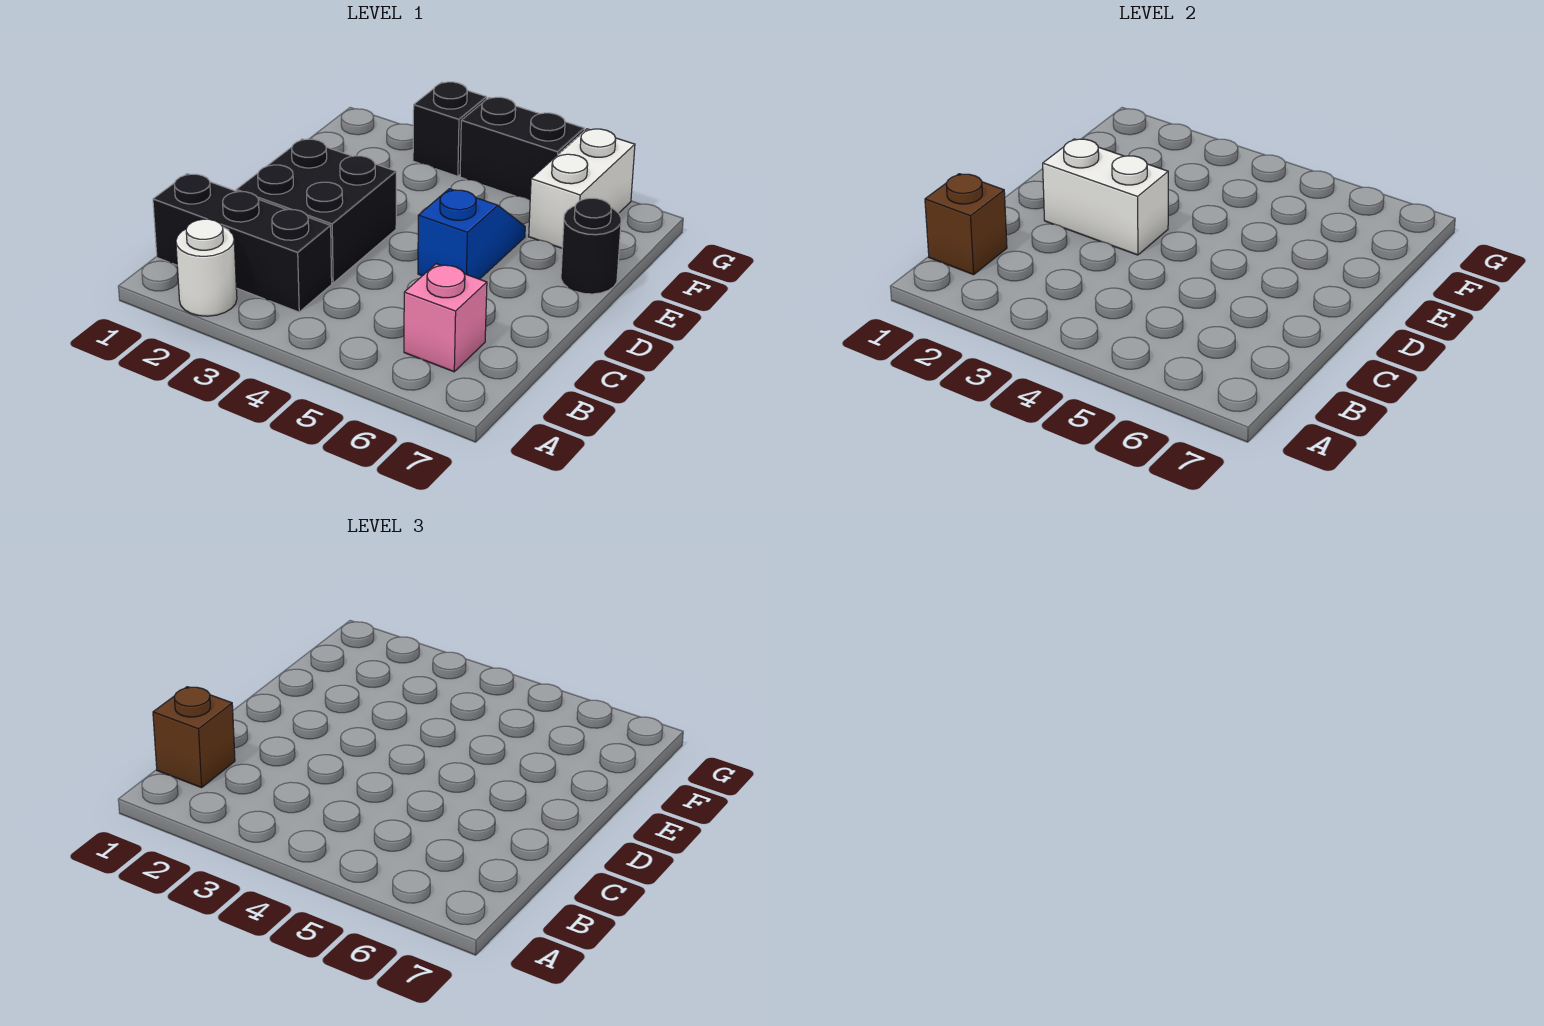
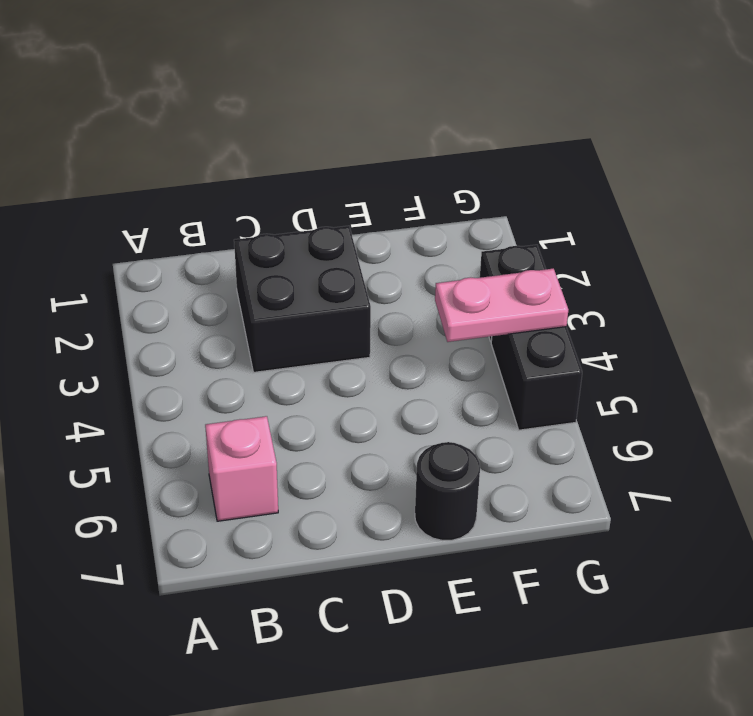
pink plate F4:G4 level 2 -> none
none -> white round brick A2 level 1
none -> black brick B1:B3 level 1
none -> blue slope D5:E5 level 1 top D

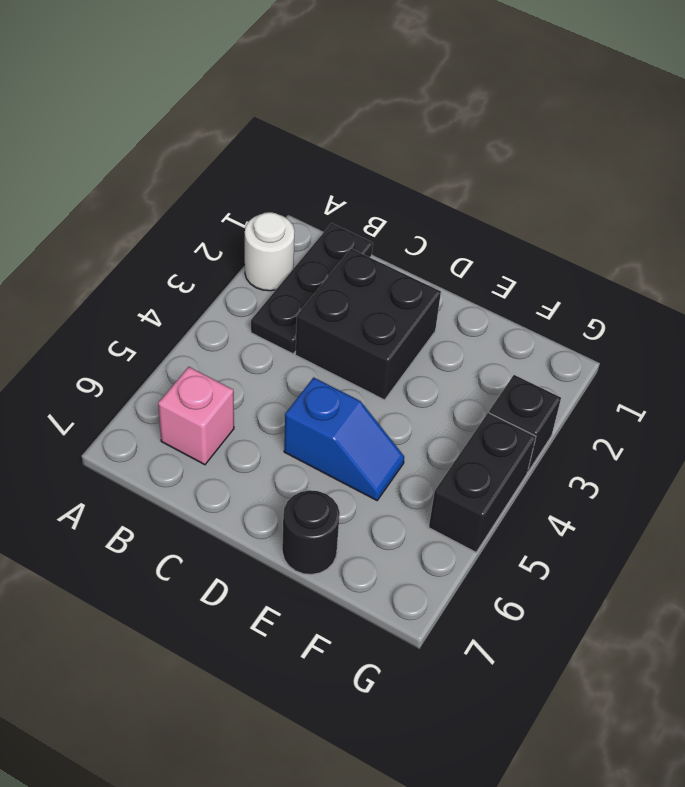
black plate B1:B3 level 1 -> black brick B1:B3 level 1
none -> white brick F6:G6 level 1
none -> brown brick B1 level 2
none -> white brick D2:D3 level 2

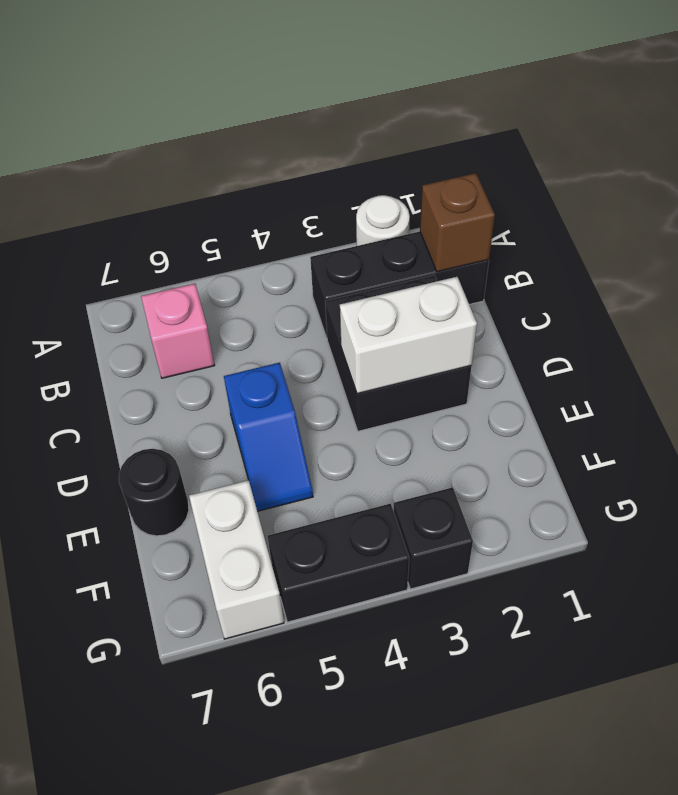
none -> brown brick B1 level 3

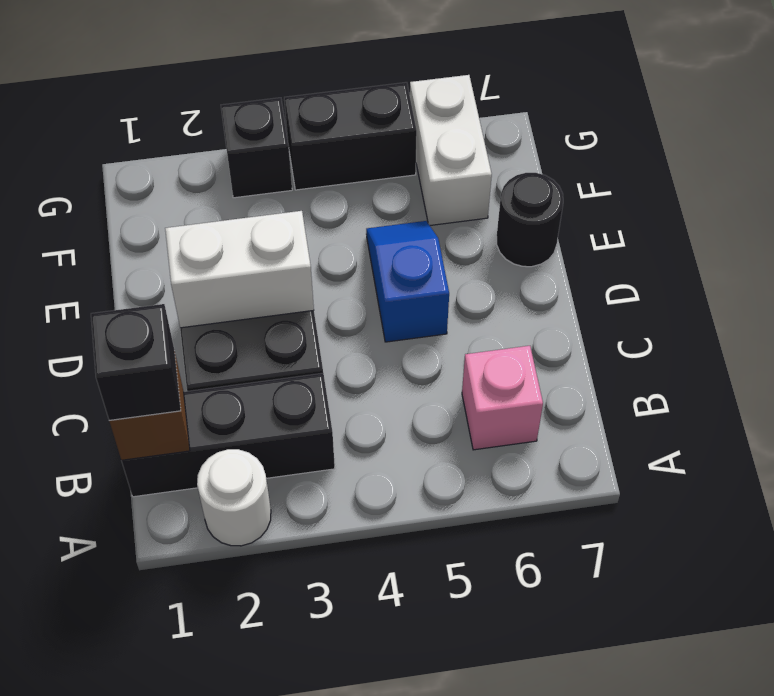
black brick B1 level 3 -> brown brick B1 level 3

